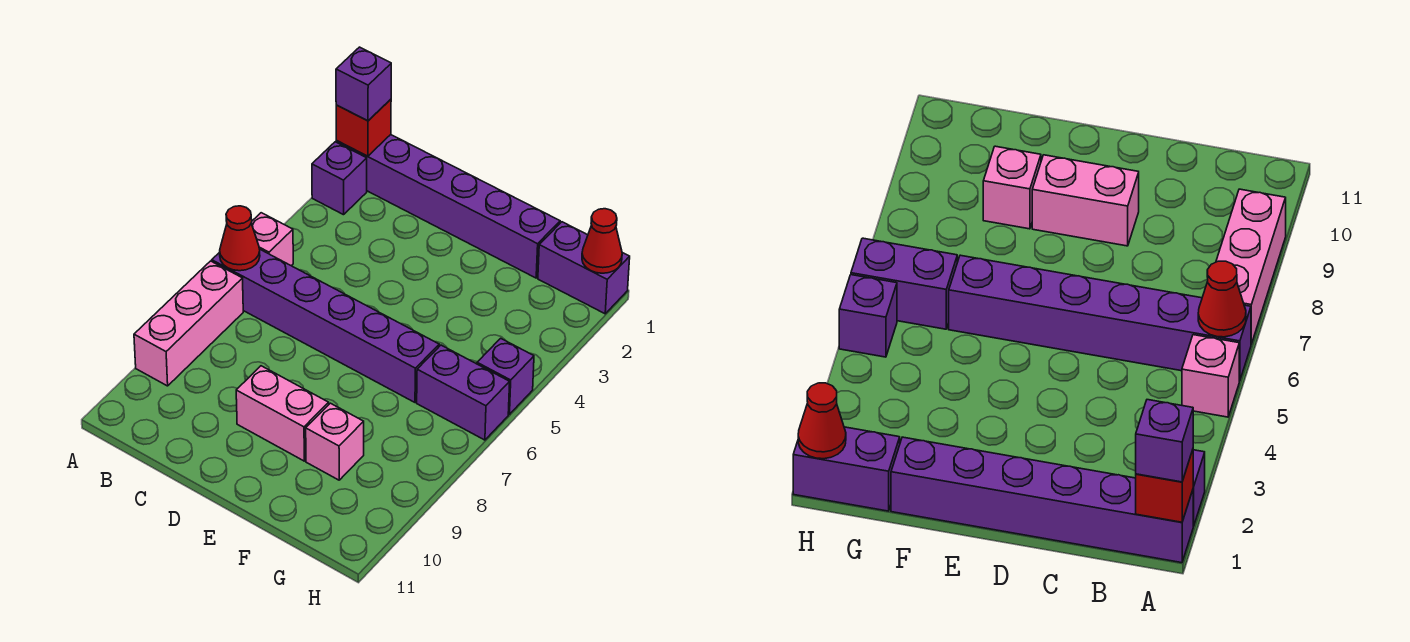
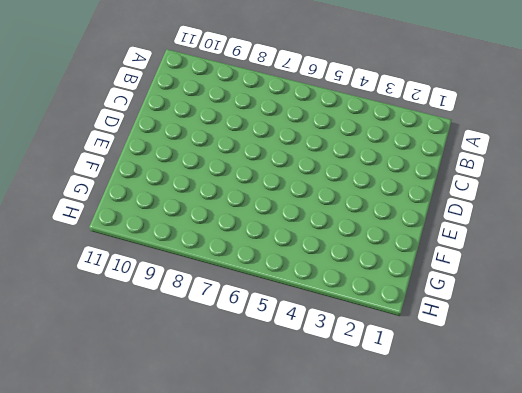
none -> purple brick A1:F1 level 1
none -> purple brick A2 level 1
none -> pink brick A5 level 1

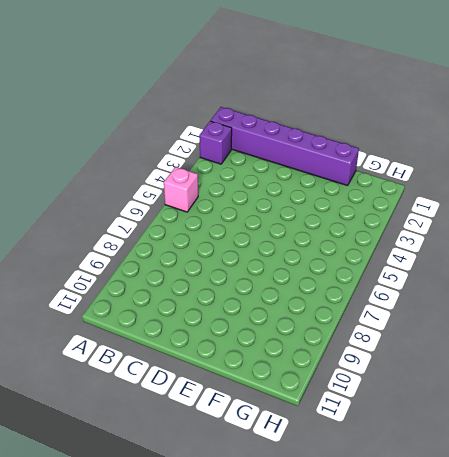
none -> purple brick A6:F6 level 1
none -> pink brick A7:A9 level 1
none -> pink brick D9:E9 level 1

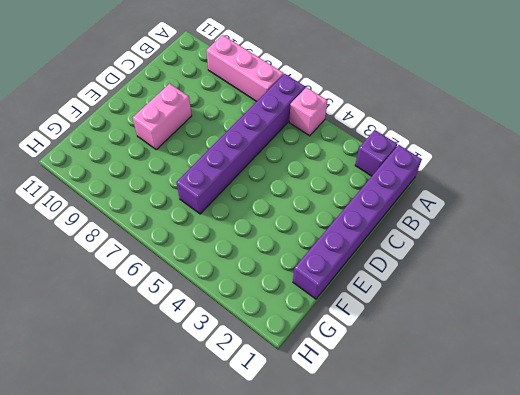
none -> pink brick F9 level 1
none -> purple brick G1:H1 level 1
none -> purple brick G6:H6 level 1

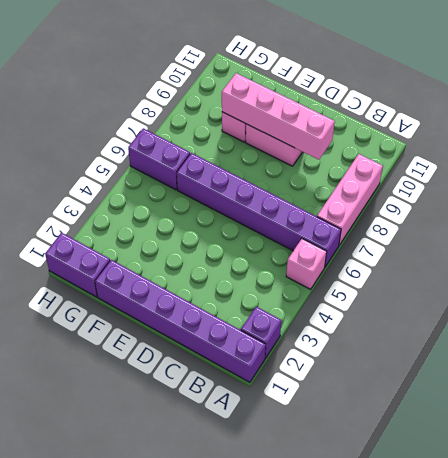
pink brick C9:F9 level 2 -> none
none -> purple brick H5 level 1
none -> red brick A1 level 2
none -> red cone A6 level 2

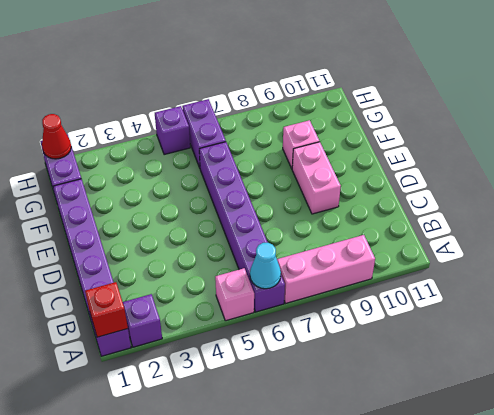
cyan cone A6 level 2 -> red cone A6 level 2
none -> purple brick A1 level 3

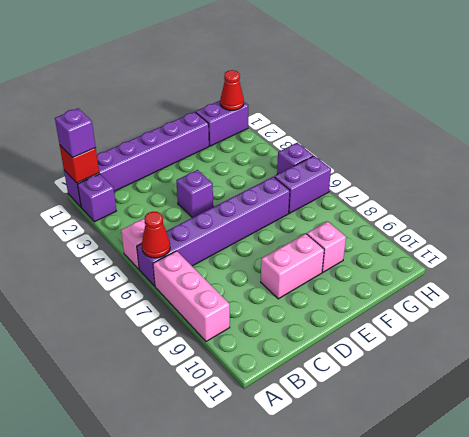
purple brick D4 level 1 -> none

